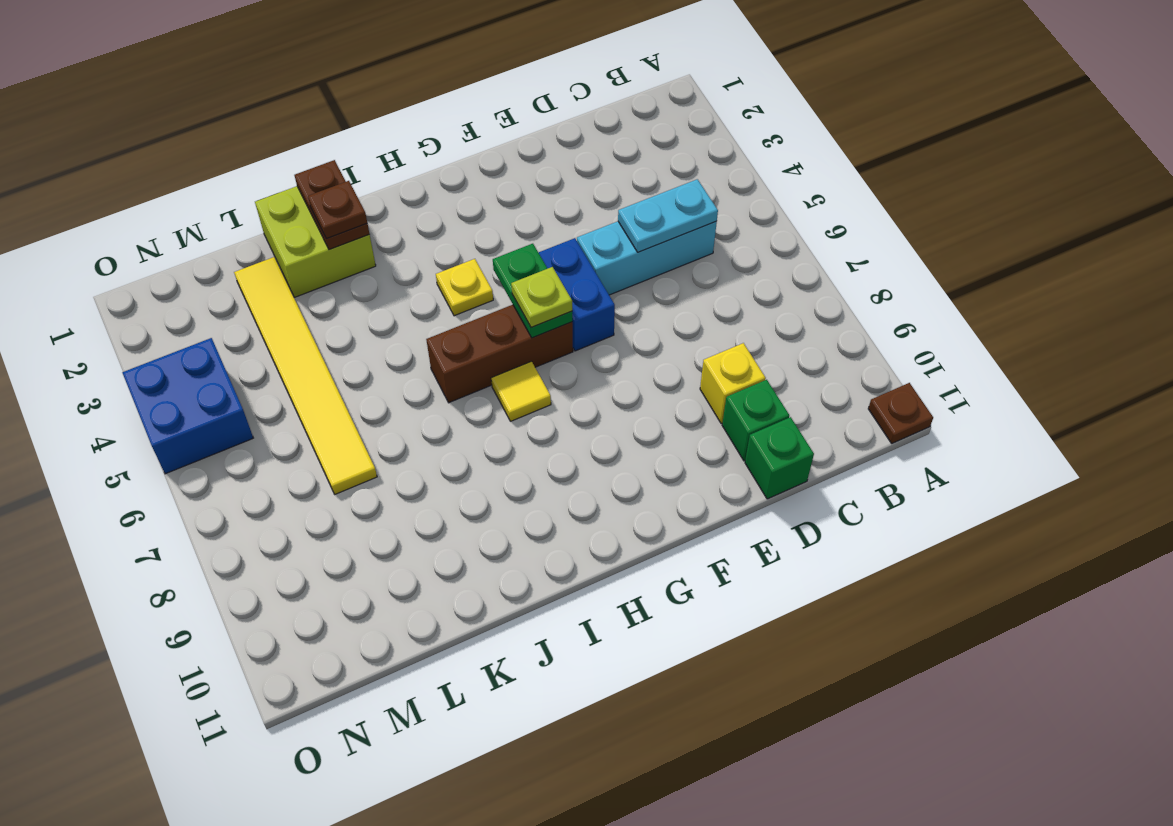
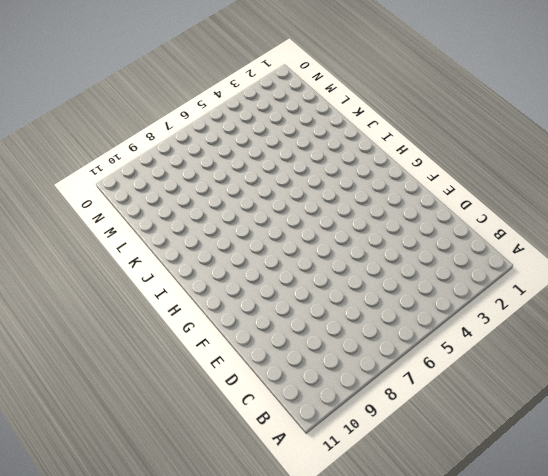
none -> brown plate A11 level 1
none -> cyan brick C5:E5 level 1
none -> yellow brick D9 level 1

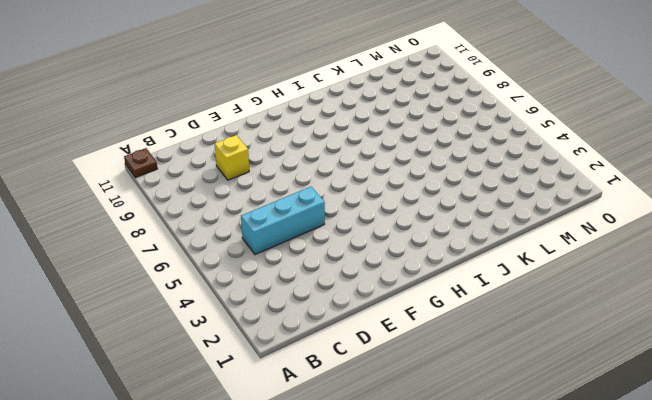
none -> green brick D10 level 1
none -> green brick D11 level 1
none -> blue brick F5:F6 level 1

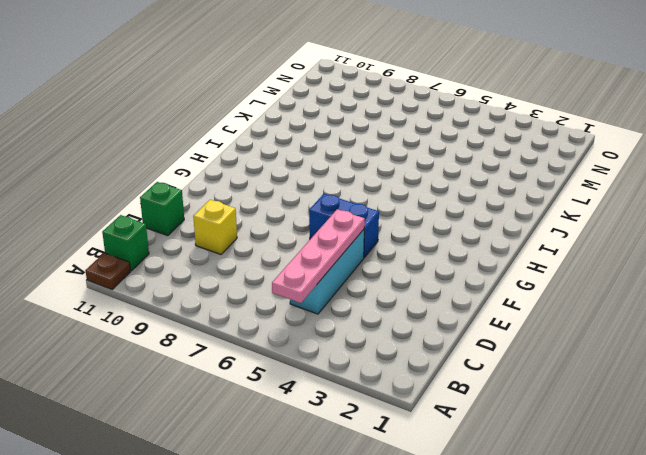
pink plate B5:E5 level 2 -> cyan plate C5:D5 level 2
green brick B11 level 1 -> green brick D10 level 1
none -> brown brick G6:I6 level 1
none -> yellow plate H4 level 1
none -> yellow tile H7 level 1

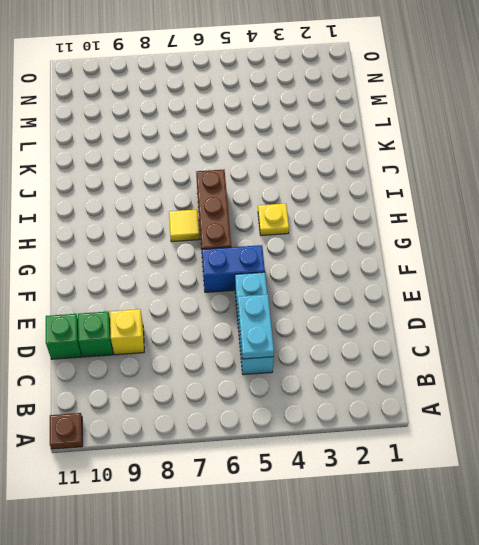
none -> lime brick J1:K2 level 1
none -> yellow tile L2:L7 level 1
none -> blue brick N4:O5 level 1

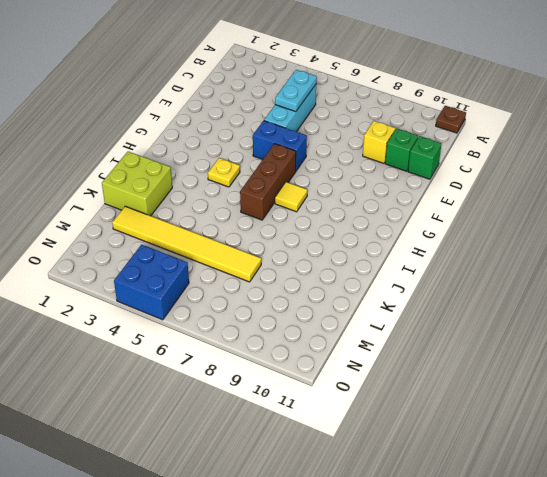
none -> green plate G5:G6 level 2
none -> brown plate J1:J2 level 2
none -> lime plate G6 level 3

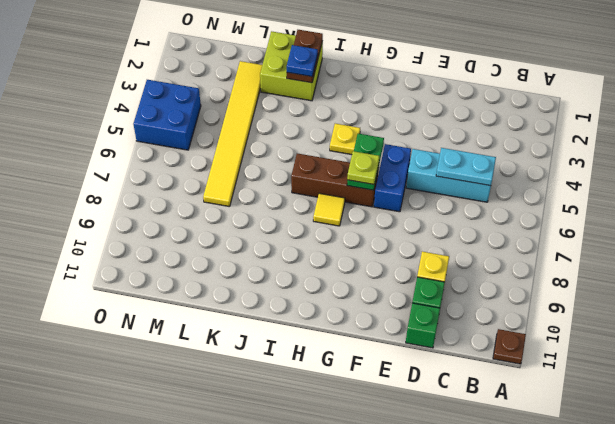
blue plate J2 level 3 -> brown plate J2 level 3

